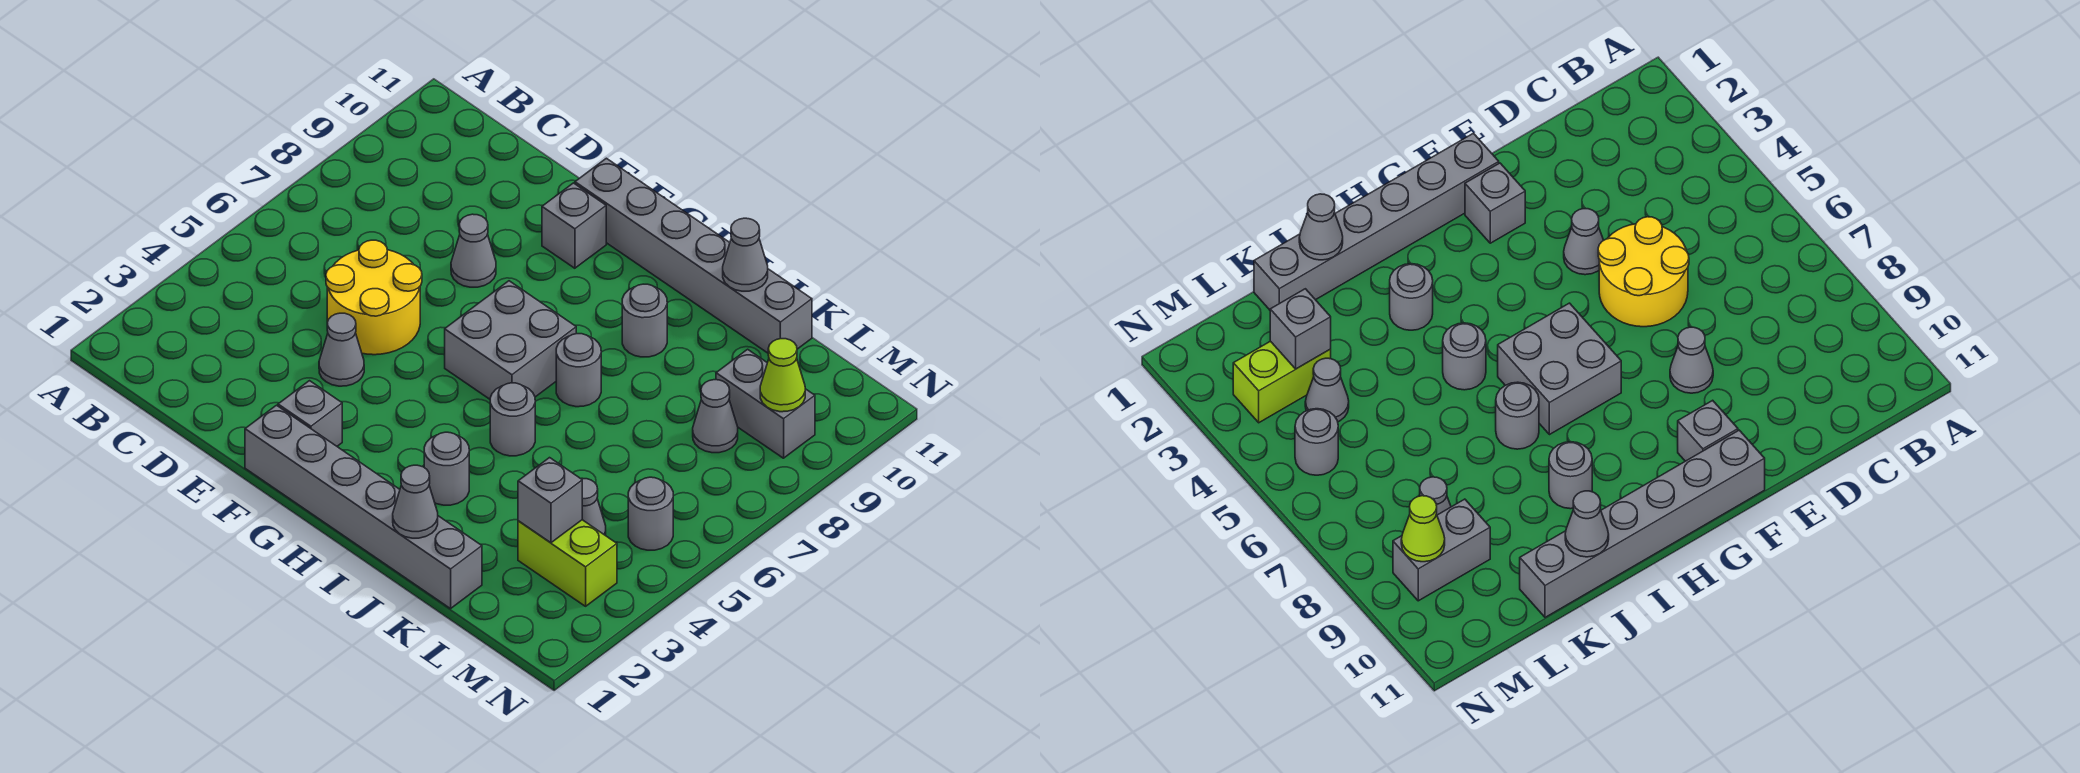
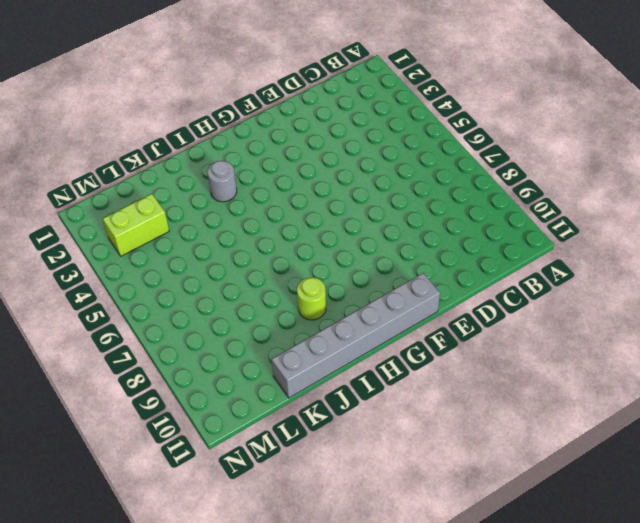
lime round brick I9 level 1 -> grey round brick I9 level 1
none -> yellow round brick D5:E6 level 1
none -> grey cone E4 level 1
none -> grey cone E8 level 1

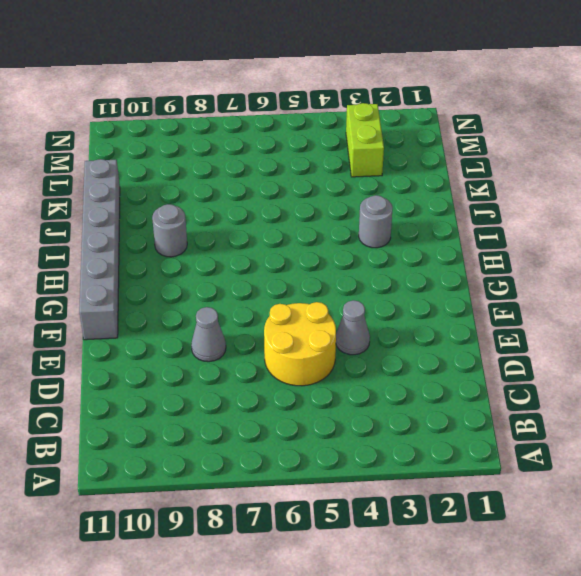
none -> grey brick F1:K1 level 1
none -> grey brick F2 level 1
none -> grey brick F10 level 1

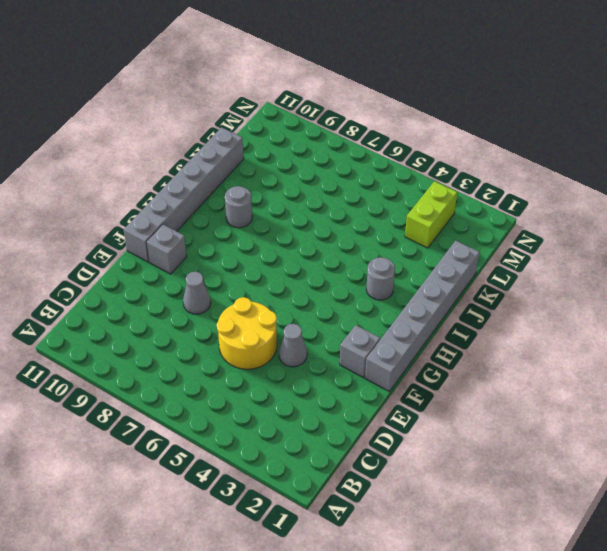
none -> grey brick G6:H7 level 1
none -> grey round brick I5 level 1
none -> grey round brick I7 level 1

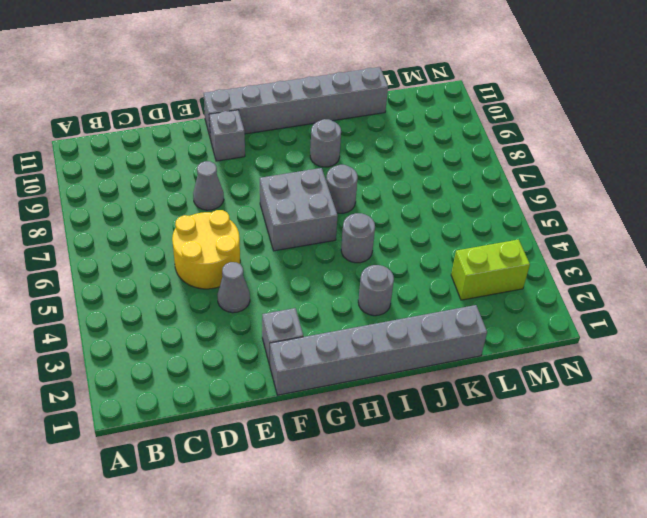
none -> grey cone L4 level 1
none -> grey cone L8 level 1
none -> grey brick L9:M9 level 1

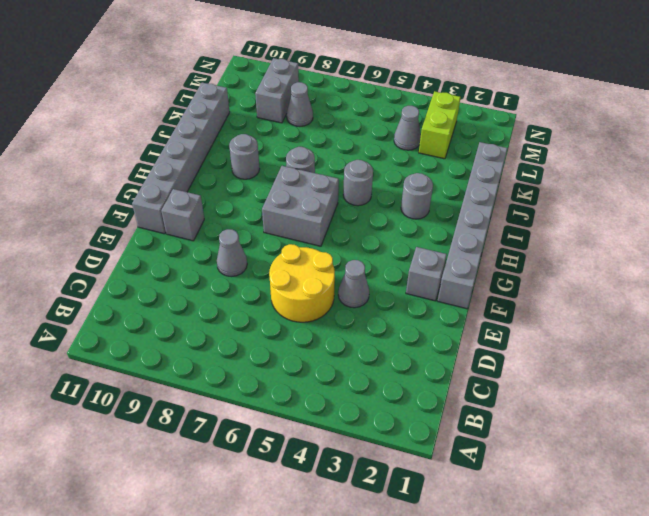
none -> grey round brick M5 level 1
none -> grey cone J1 level 2
none -> grey cone J11 level 2

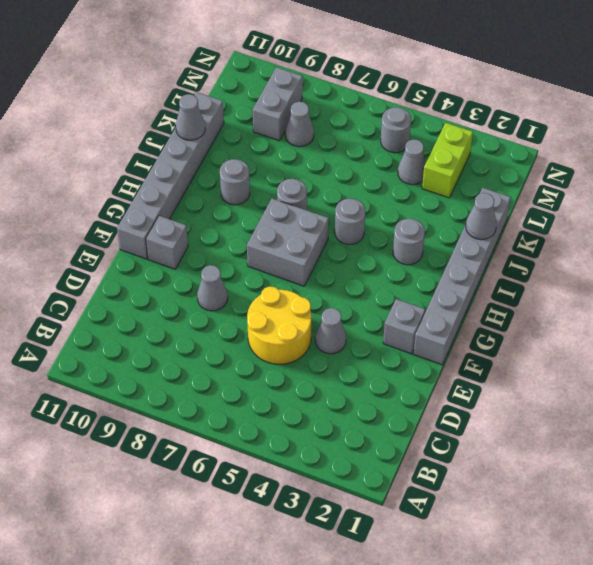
none -> grey brick L3 level 2
none -> lime cone M9 level 2

